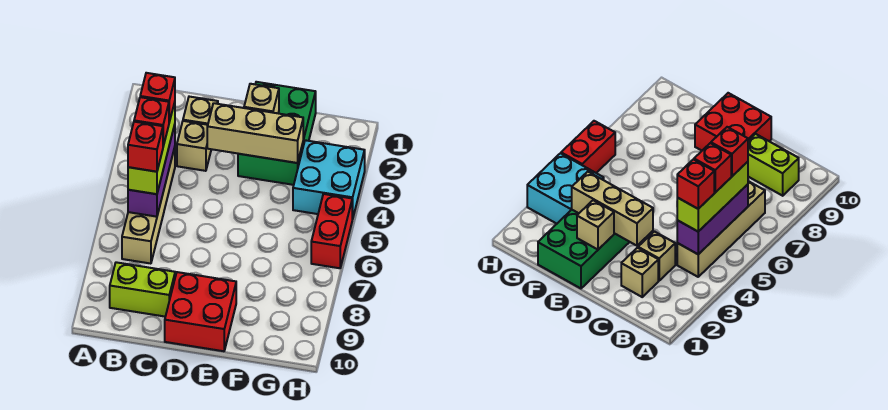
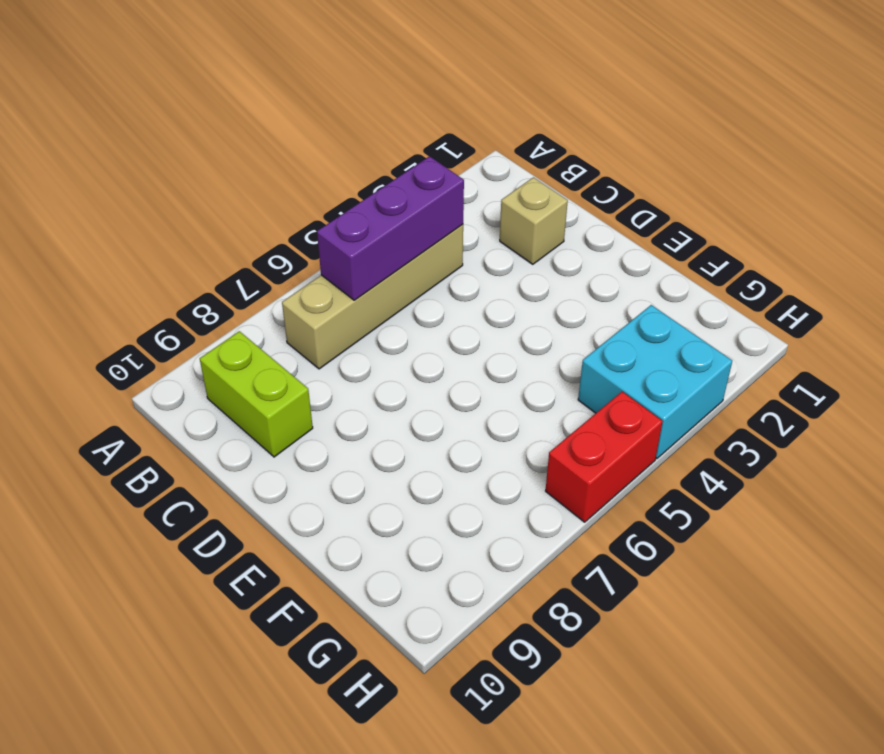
none -> tan brick C3 level 1
none -> red brick D9:E10 level 1
none -> green brick E1:F3 level 1

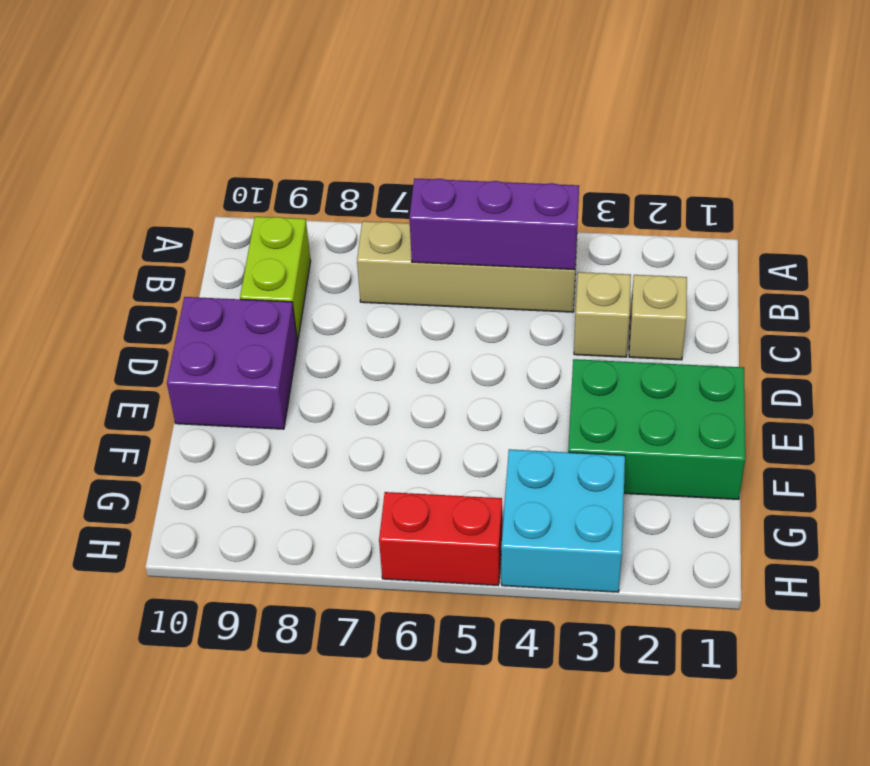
purple brick D9:E10 level 1 -> red brick D9:E10 level 1
none -> tan brick D3:F3 level 2
none -> tan brick E2 level 2
none -> lime brick B4:B6 level 3

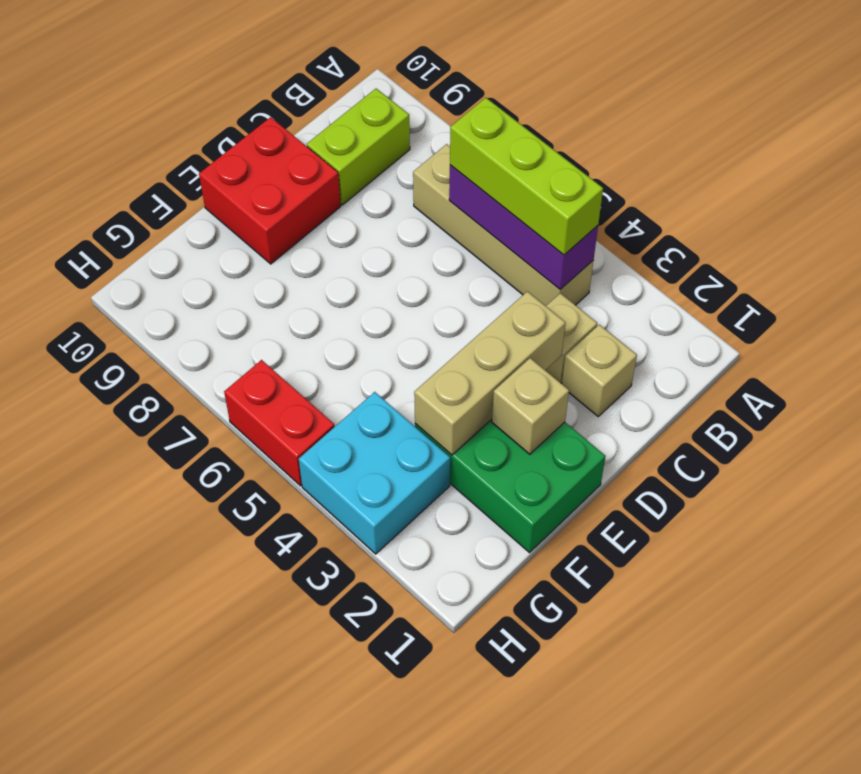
none -> red brick B4 level 4
none -> red brick B5 level 4
none -> red brick B6 level 4

